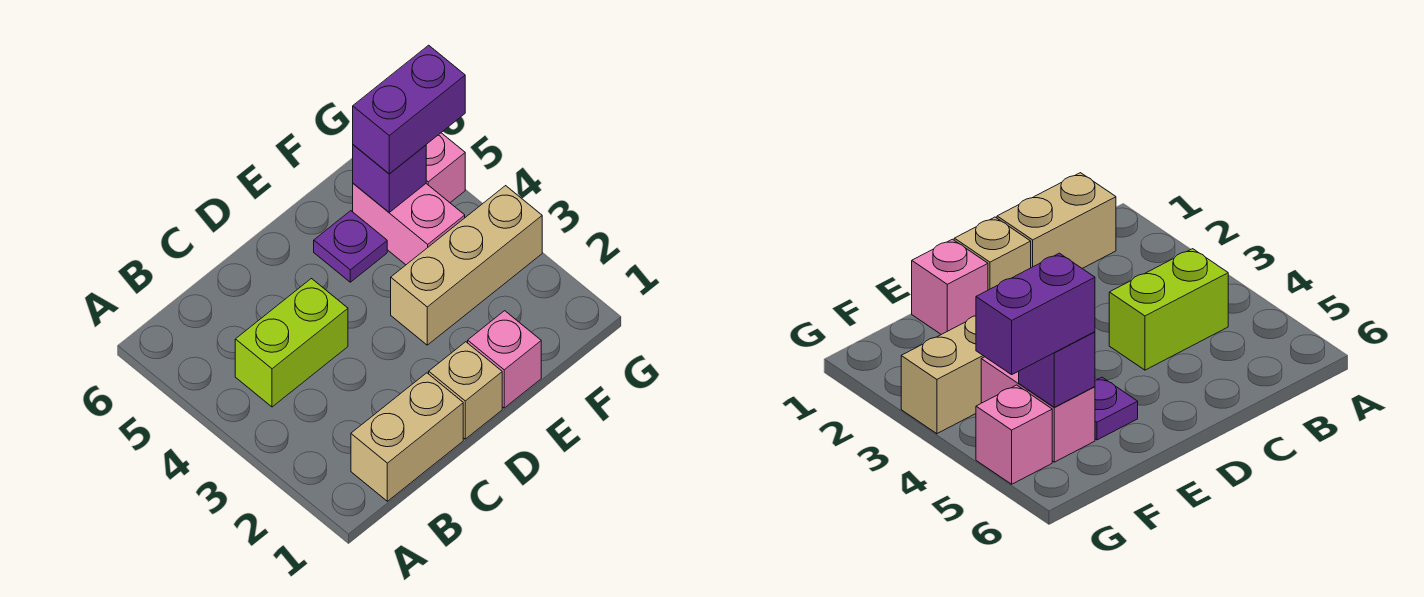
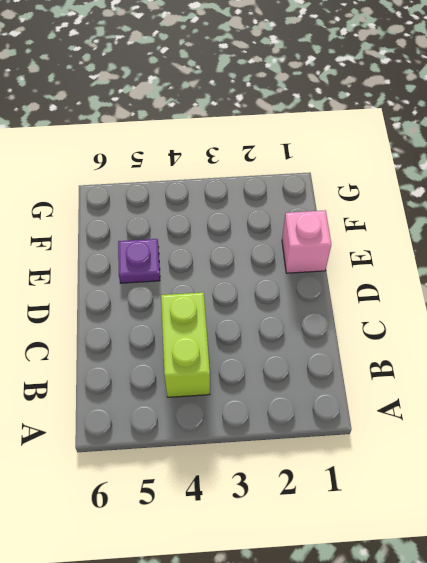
none -> tan brick B1:C1 level 1
none -> tan brick D1 level 1

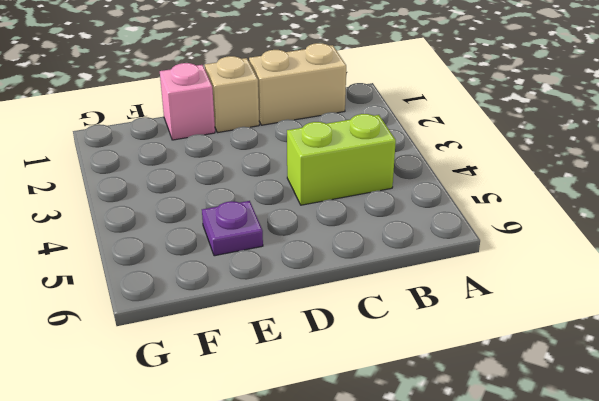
none -> tan brick E3:G3 level 1
none -> pink brick F4:F5 level 1

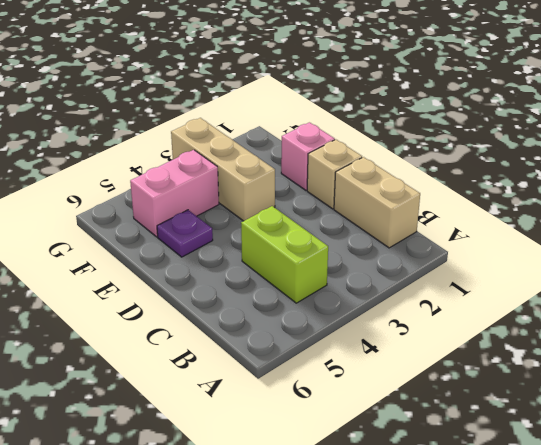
none -> pink brick G5 level 1
none -> purple brick F5 level 2

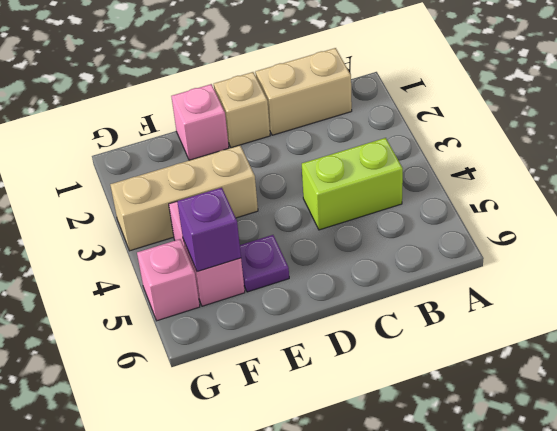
none -> purple brick F5:G5 level 3

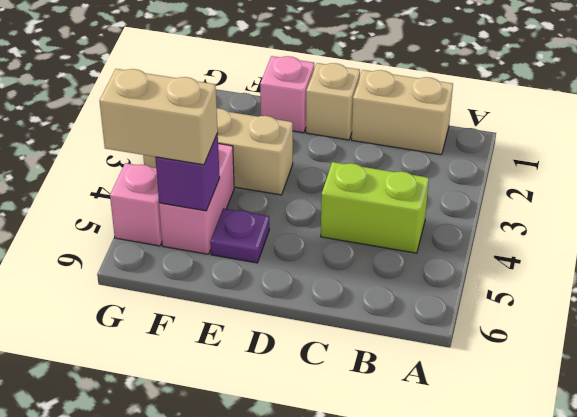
tan brick F5:G5 level 3 -> purple brick F5:G5 level 3

